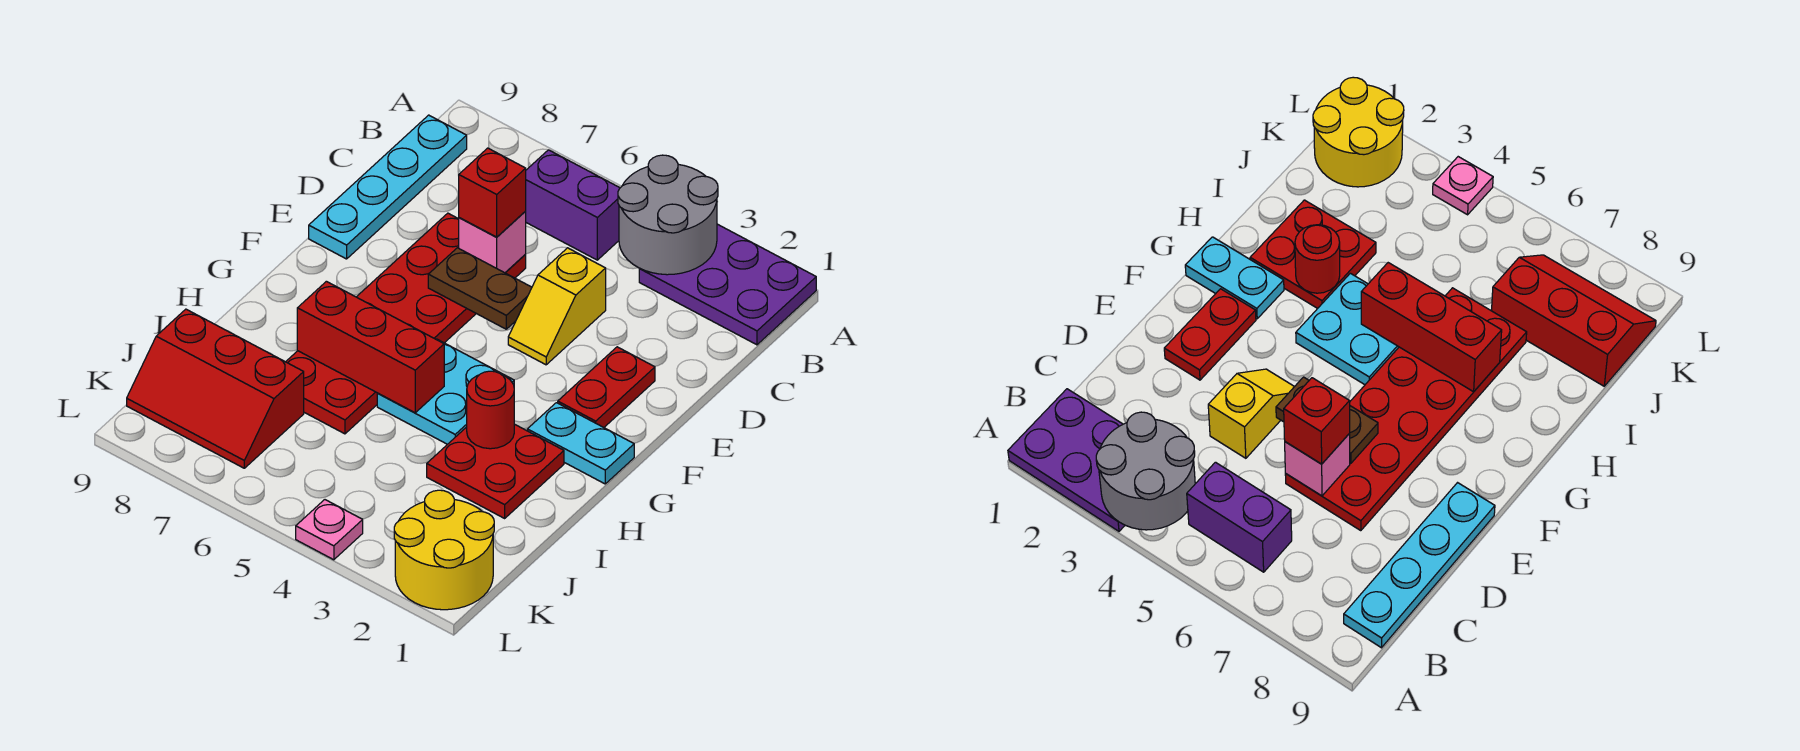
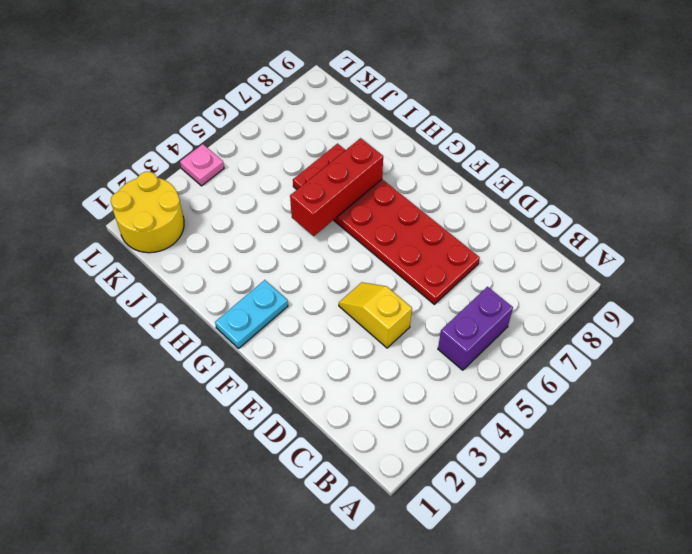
none -> purple plate A1:B3 level 1
none -> cyan plate B9:E9 level 1
none -> red plate E2:F2 level 1

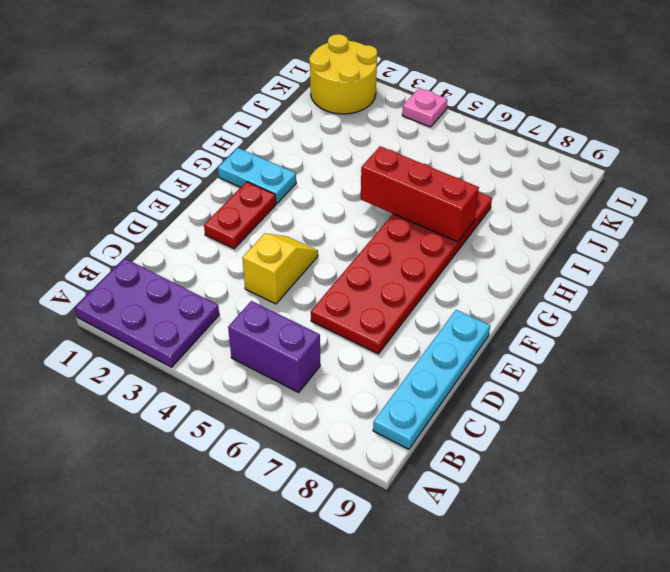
none -> cyan plate G4:H5 level 1
none -> red plate H2:I3 level 1
none -> red slope J7:K9 level 1 top J

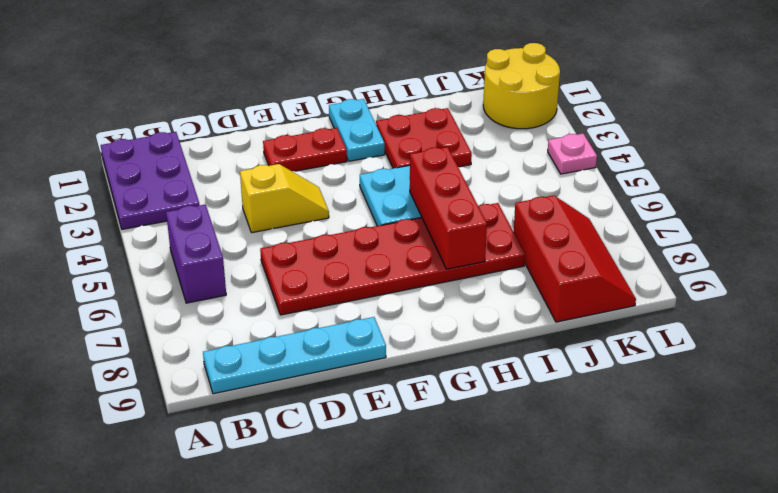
none -> grey round brick A3:B4 level 2
none -> pink brick D6 level 2
none -> brown plate E5:E6 level 2

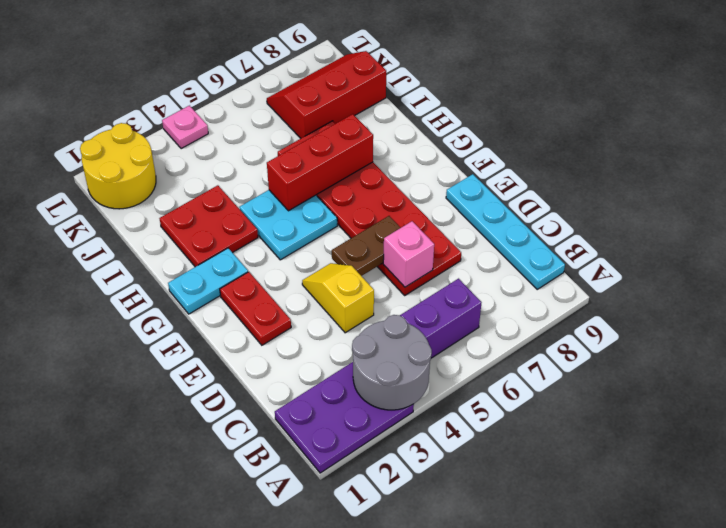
none -> red round brick H3 level 2
none -> red brick D6 level 3

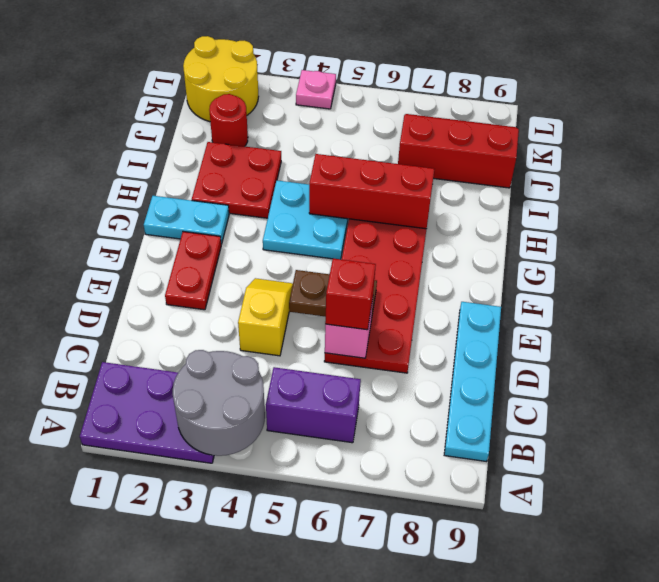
red round brick J2 level 1 -> red round brick H3 level 2

